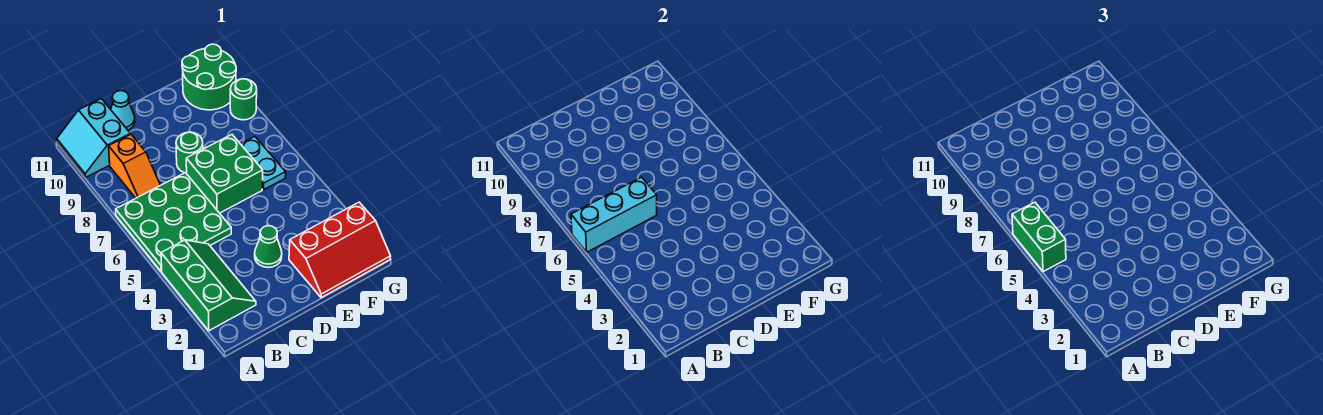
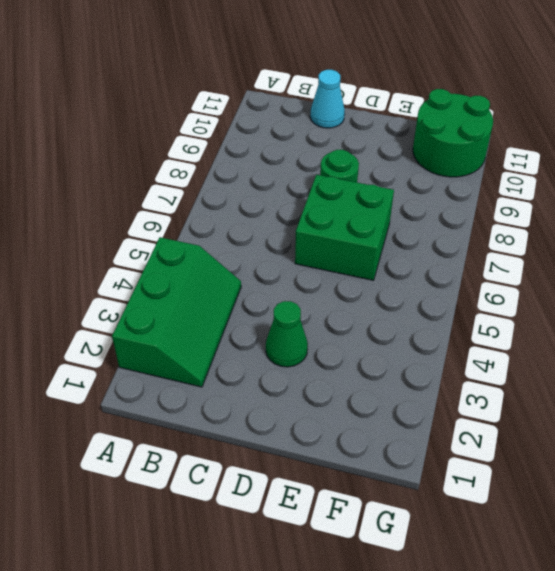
none -> green plate A5:C7 level 1
none -> cyan slope A10:B11 level 1 top B
none -> orange slope B8:B9 level 1 top 9

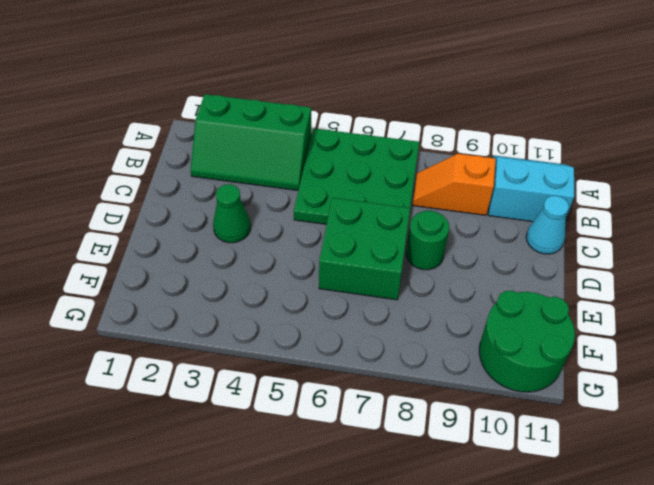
none -> red slope E1:G2 level 1 top 2
none -> cyan plate F6:F7 level 1
none -> green round brick G9 level 1

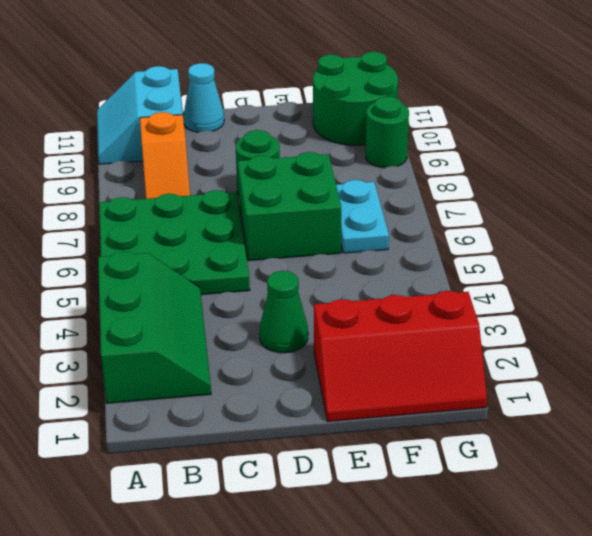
none -> cyan brick A6:C6 level 2
none -> green brick A5:A6 level 3

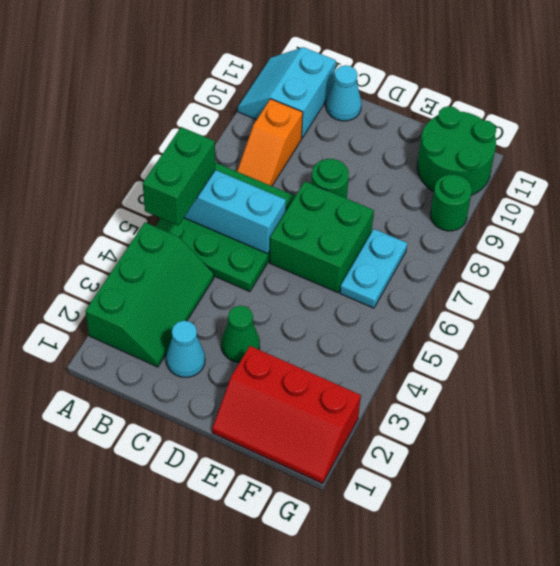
cyan cone C2 level 1 -> none

